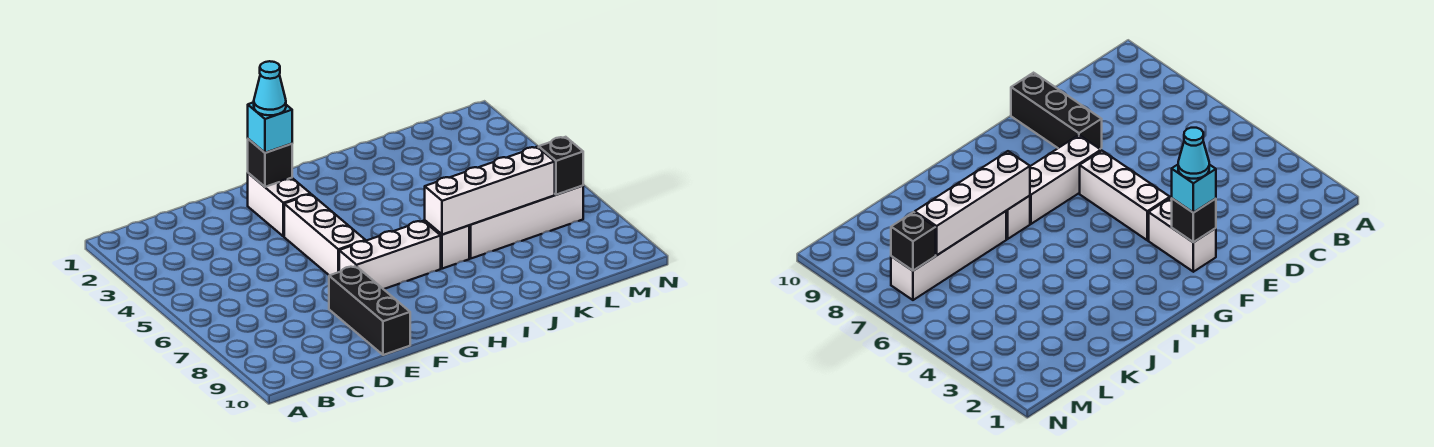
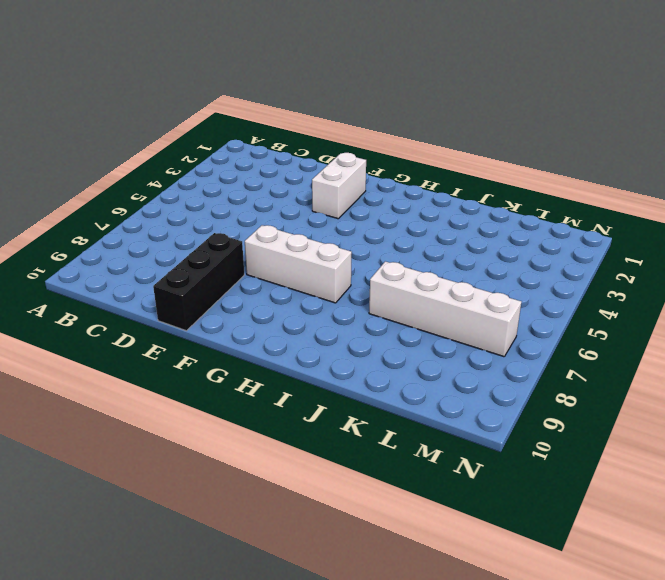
none -> white brick F4:F6 level 1
none -> white brick I7 level 1

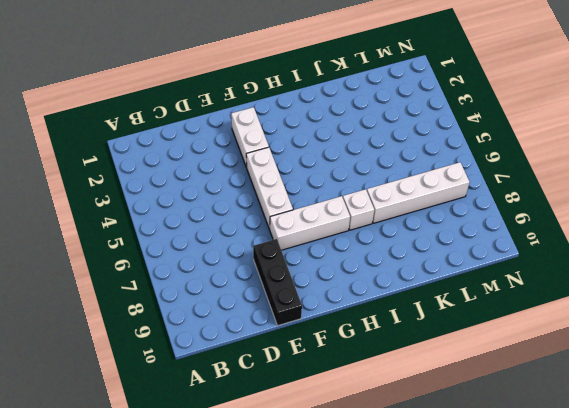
none -> black brick F2 level 2
none -> white brick I7:L7 level 2

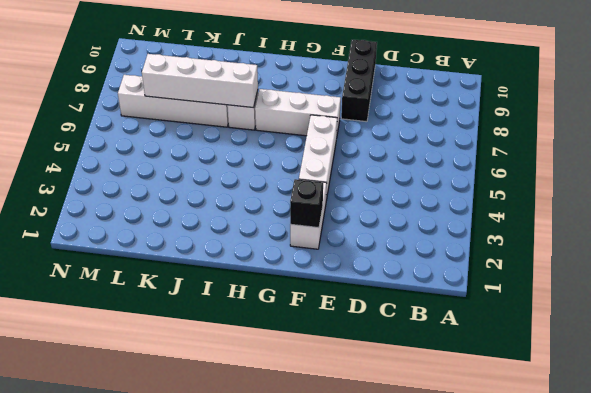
none -> black brick M7 level 2
none -> cyan brick F2 level 3

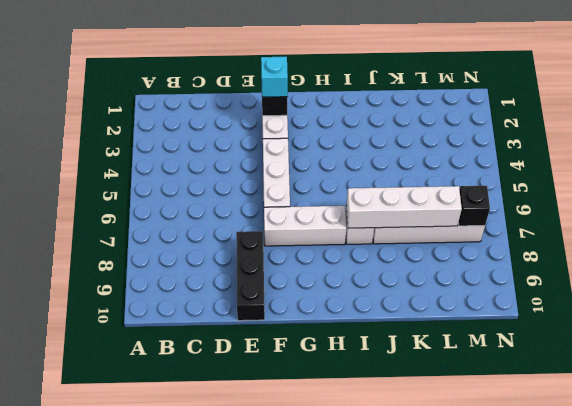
none -> cyan cone F2 level 4

